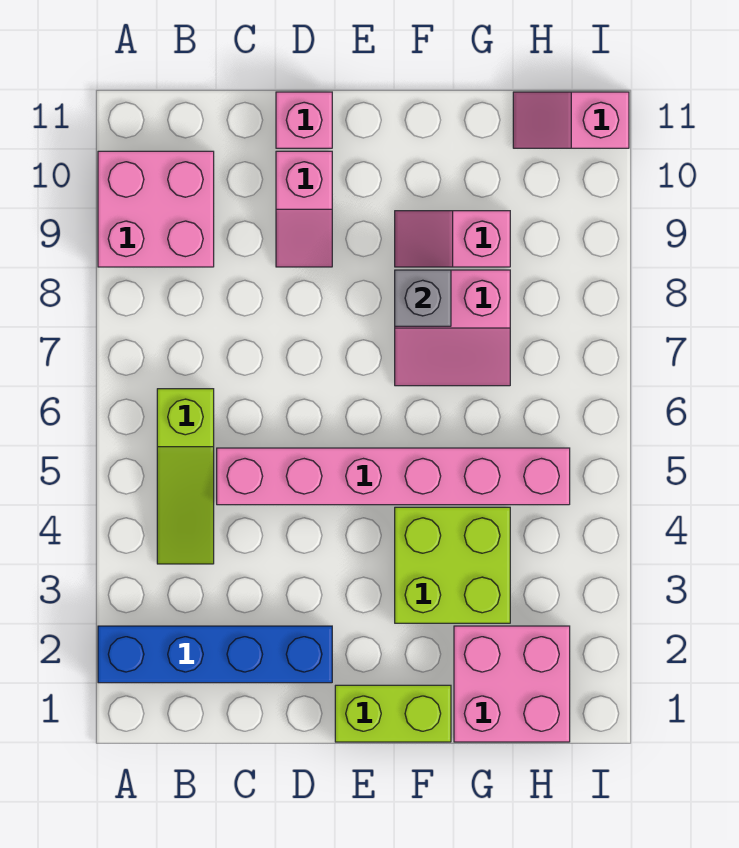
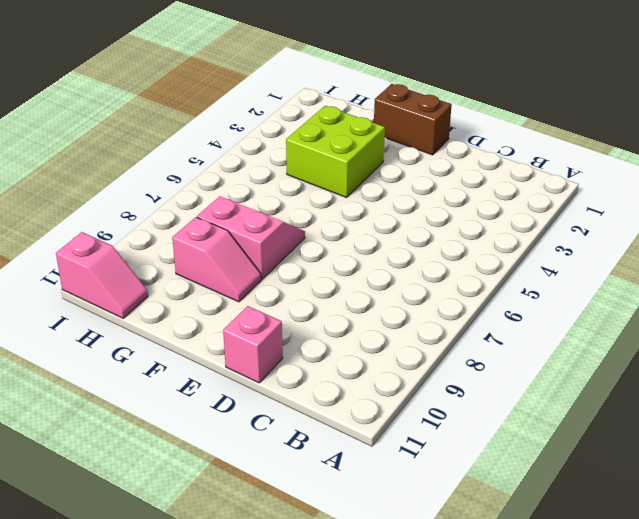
brown brick E1:F1 level 1 -> lime brick E1:F1 level 1
none -> blue brick A2:D2 level 1
none -> pink brick A9:B10 level 1
none -> lime slope B4:B6 level 1 top 6

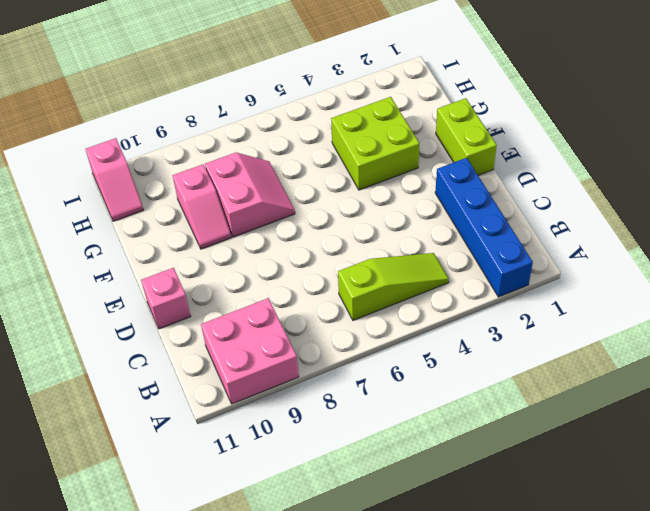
none -> pink brick C5:H5 level 1
none -> pink slope D9:D10 level 1 top 10
none -> pink brick G1:H2 level 1

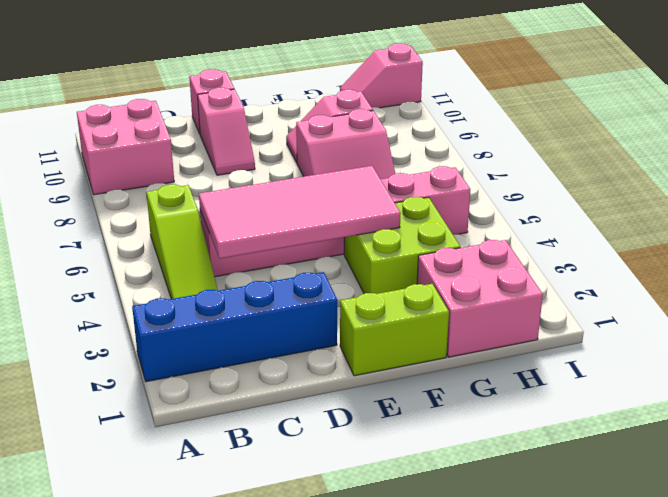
pink tile C4:F5 level 2 -> none
none -> grey brick F8 level 2

